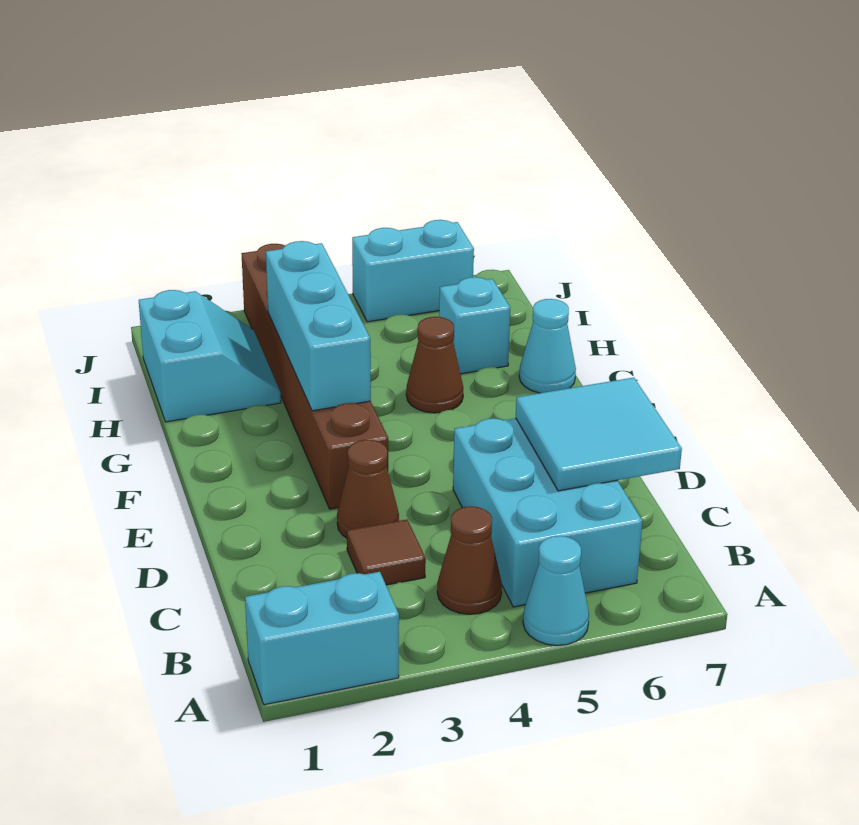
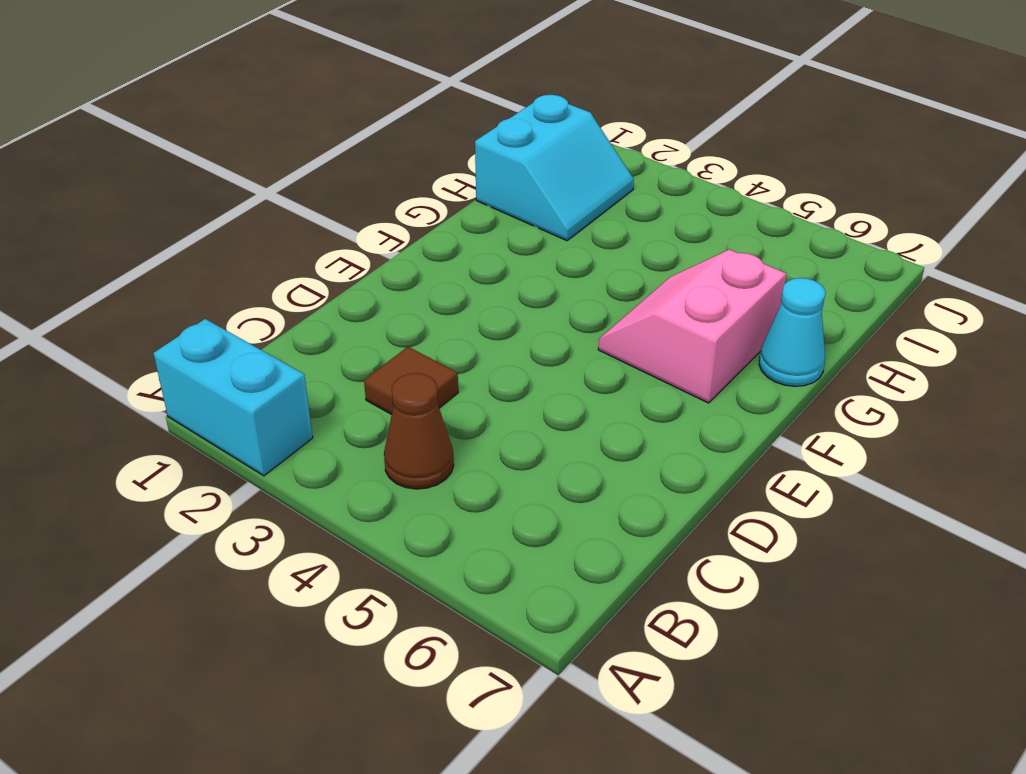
pink slope F5:G6 level 1 top 6 -> brown cone G5 level 1
none -> cyan cone A5 level 1
none -> cyan brick B5:D6 level 1
none -> brown cone D3 level 1

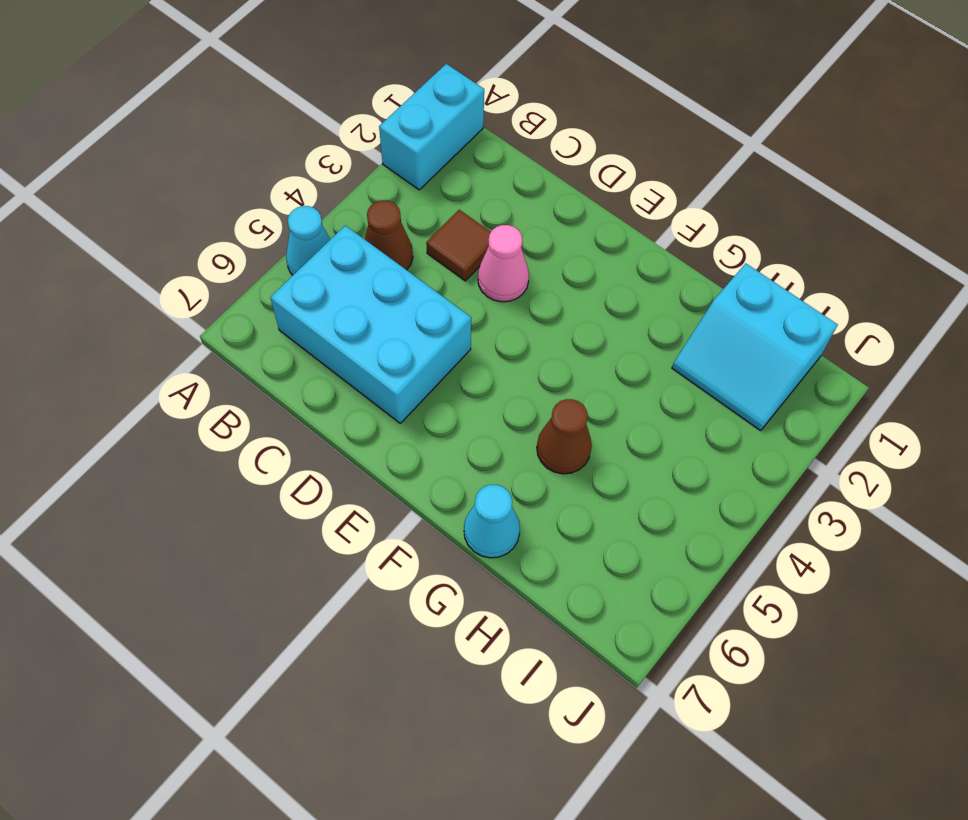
pink cone D3 level 1 -> brown cone D3 level 1
none -> brown brick E3:J3 level 1
none -> cyan brick H6 level 1
none -> cyan brick J5:J6 level 1

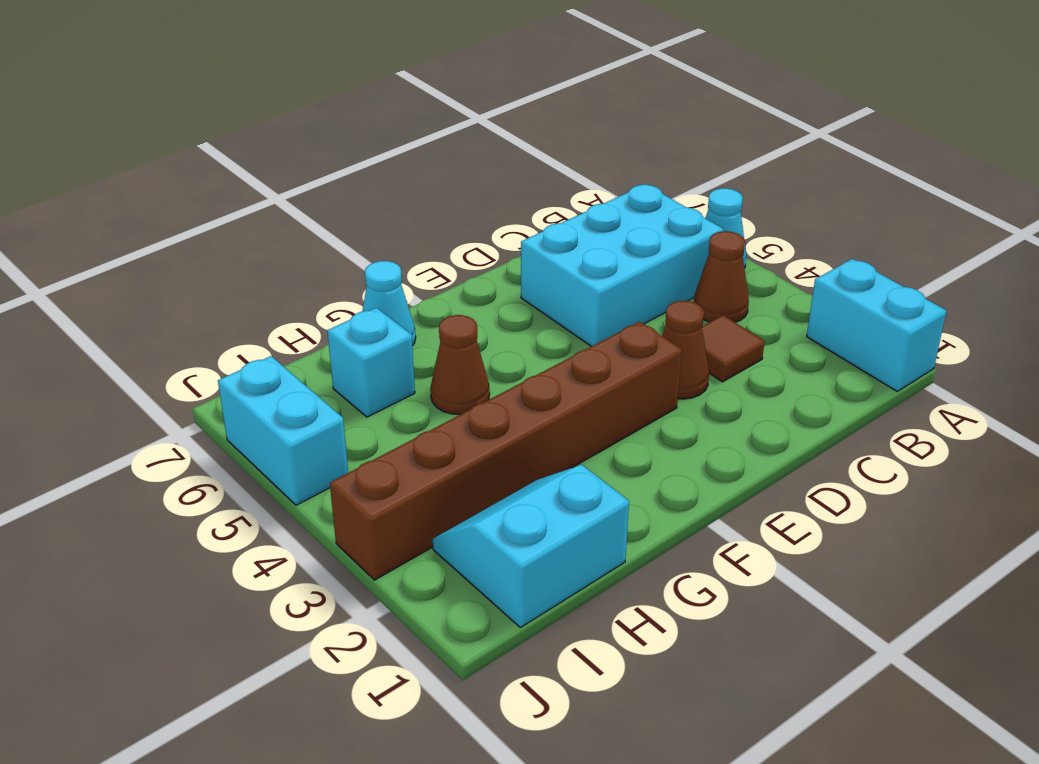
none -> cyan tile C6:D7 level 2
none -> cyan brick F3:H3 level 2

